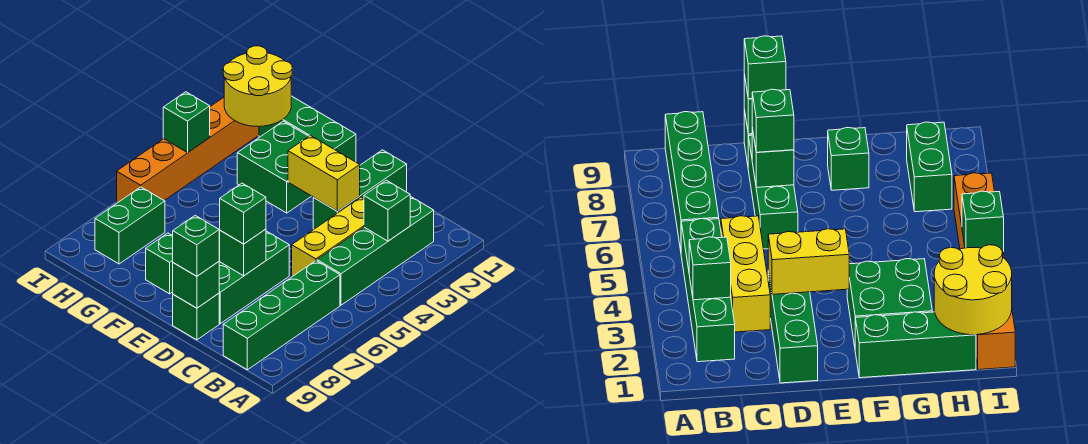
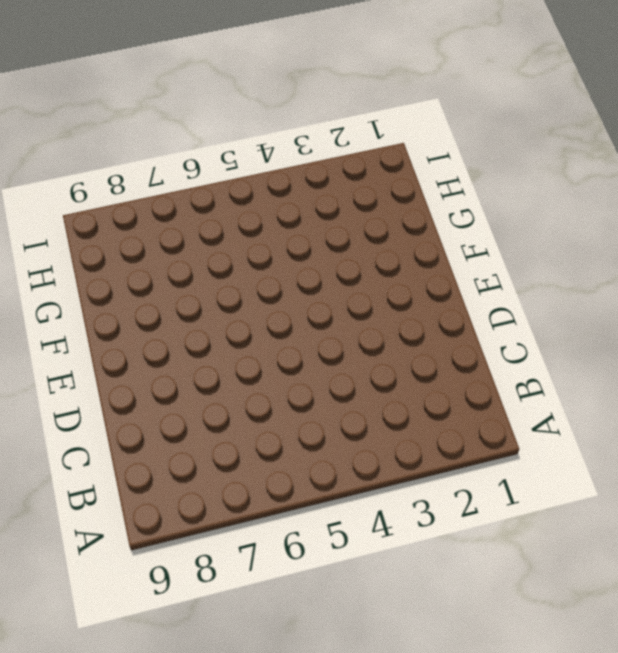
none -> green brick B2:B5 level 1
none -> green brick B6:B9 level 1
none -> yellow brick C3:C5 level 1

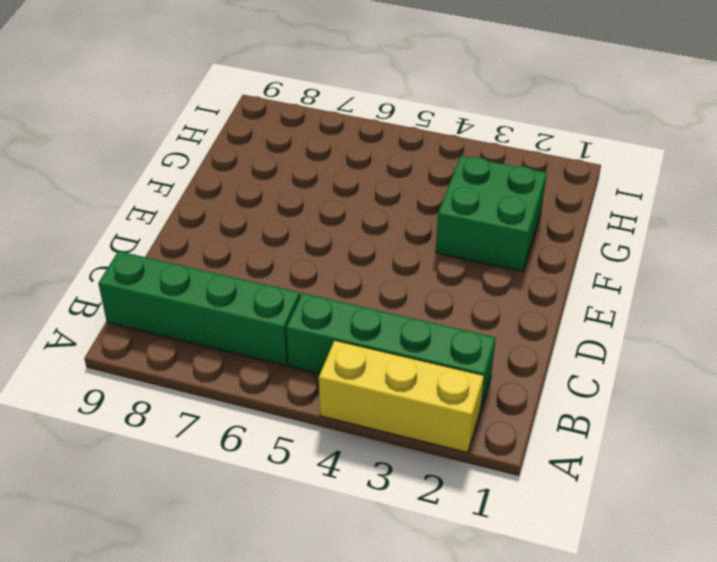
yellow brick A2:A4 level 1 -> yellow brick C3:C5 level 1
none -> green brick D1:D3 level 1
none -> green brick D6:D8 level 1
none -> green brick D9 level 1

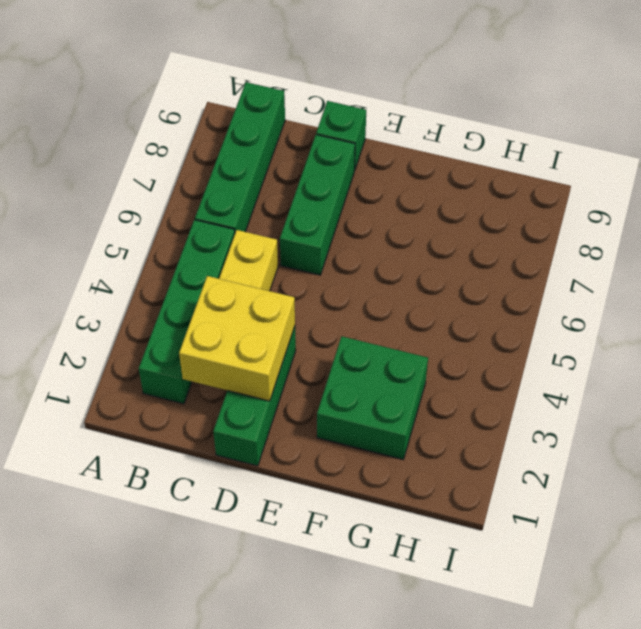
yellow brick C2:D3 level 2 -> yellow brick D3:E3 level 2
none -> green brick F1:H1 level 1
none -> green brick F8 level 1
none -> green brick H7:H8 level 1

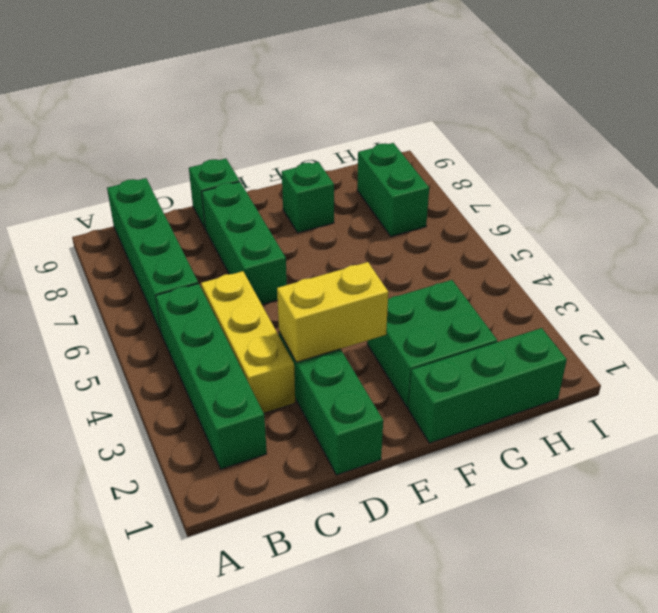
none -> orange brick I1:I6 level 1
none -> green brick B3 level 2
none -> green brick D7 level 2

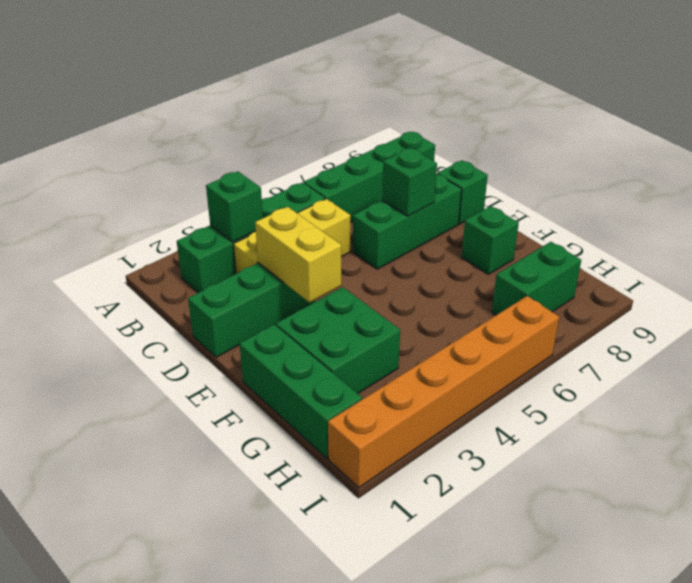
none -> green brick D9 level 2
none -> yellow round brick H1:I2 level 2
none -> green brick I4 level 2

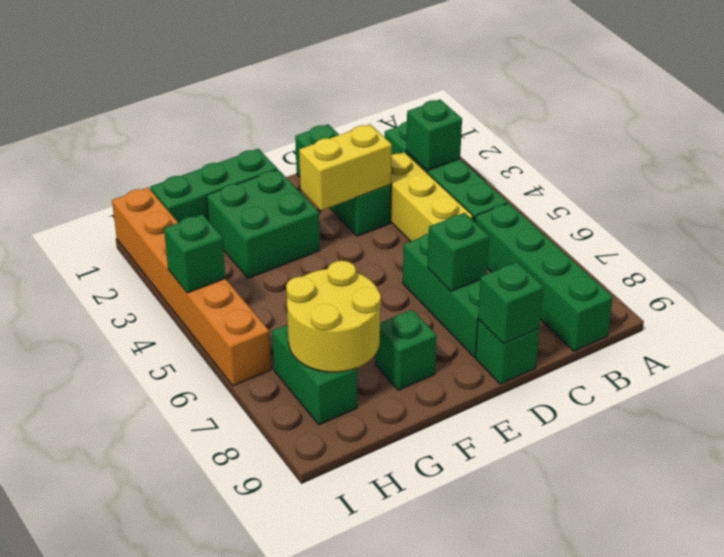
yellow round brick G7:H8 level 2 -> yellow round brick H1:I2 level 2
none -> green brick D7 level 3
none -> green brick D9 level 3

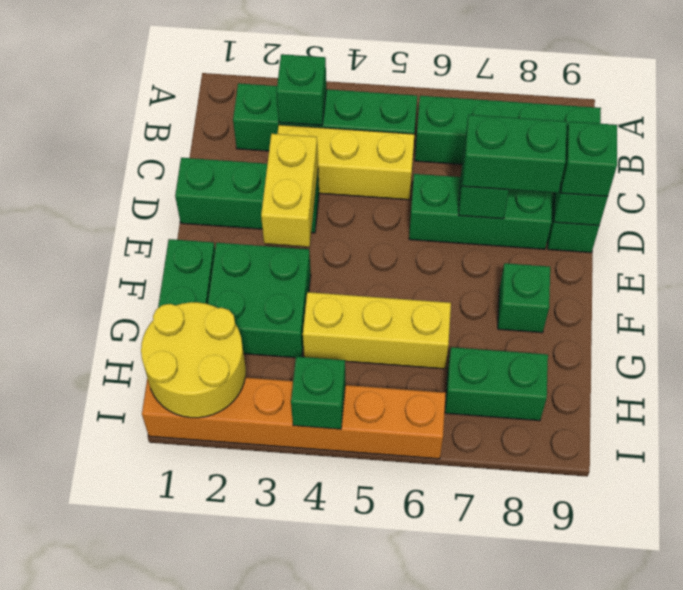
green brick D7:D8 level 3 -> green brick D7 level 3
yellow brick G4:G6 level 1 -> none

